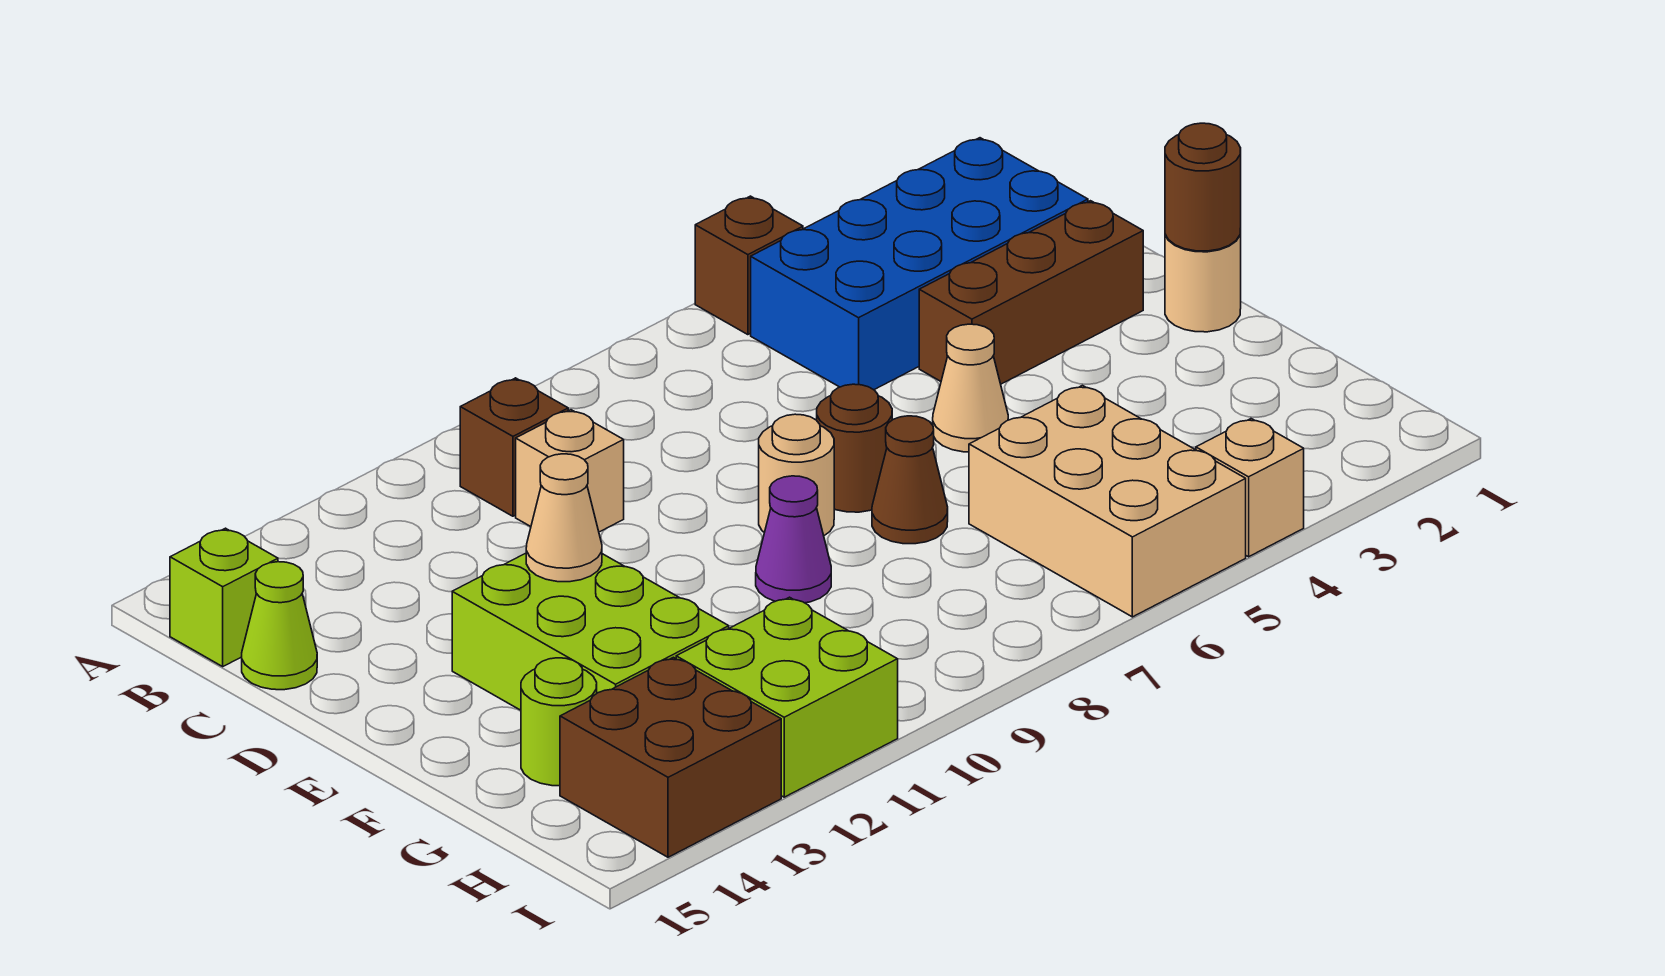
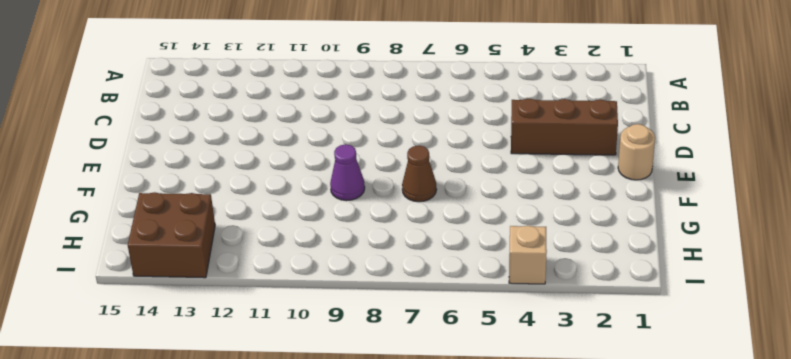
none -> brown brick A5 level 1
none -> blue brick B2:C5 level 1
none -> brown brick B10 level 1

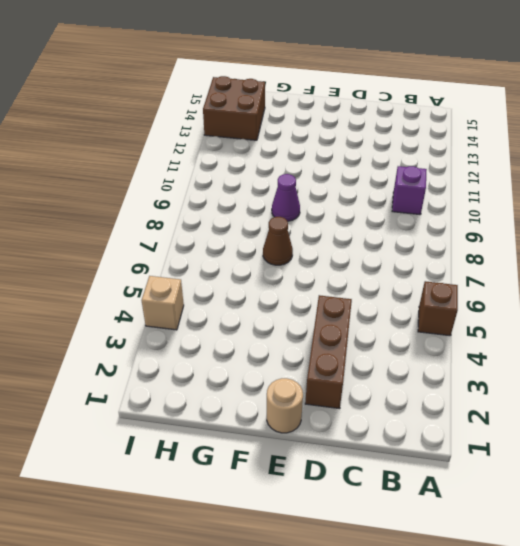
purple brick B10 level 1 -> brown brick B10 level 1
none -> blue brick B2:C5 level 1
none -> lime brick B15 level 1
none -> tan brick C10 level 1

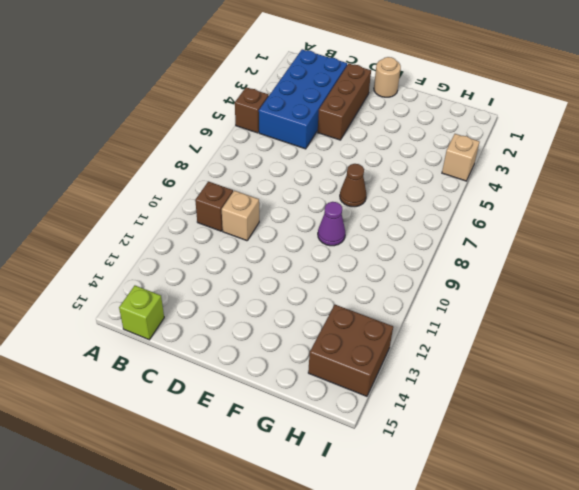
none -> lime cone C15 level 1
none -> tan cone E5 level 1
none -> brown round brick E7 level 1

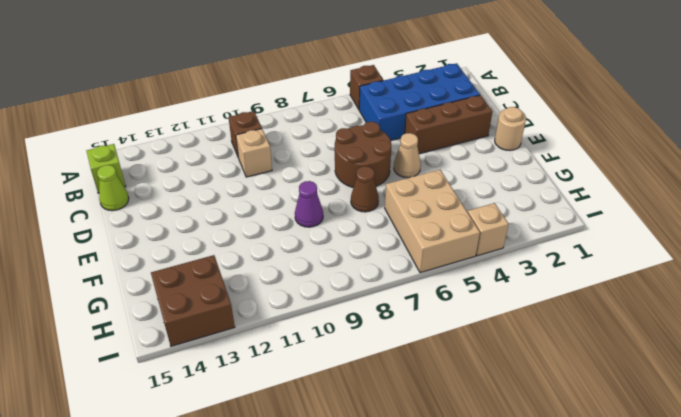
brown round brick D6:E7 level 1 -> brown round brick E7 level 1
none -> tan round brick E8 level 1
none -> lime brick E12:G13 level 1
none -> lime round brick G14 level 1

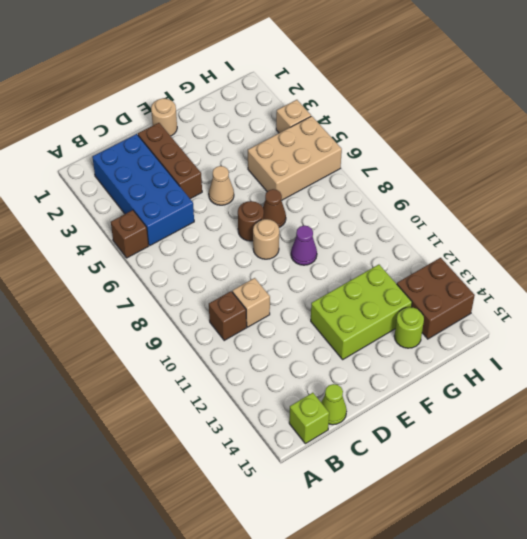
none -> lime brick H11:I12 level 1
none -> brown round brick E1 level 2
none -> tan cone E12 level 2

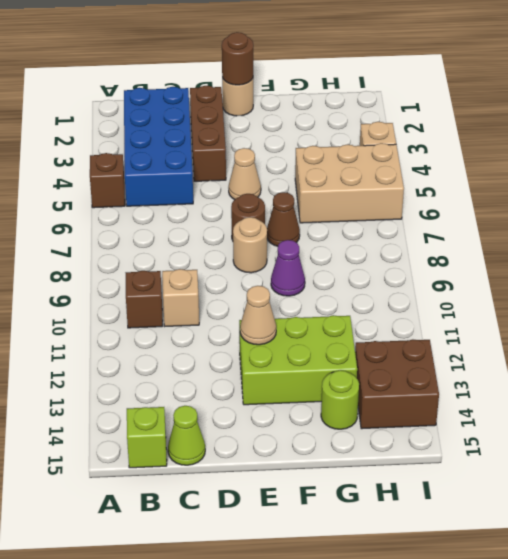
none -> lime brick H11:I12 level 1

